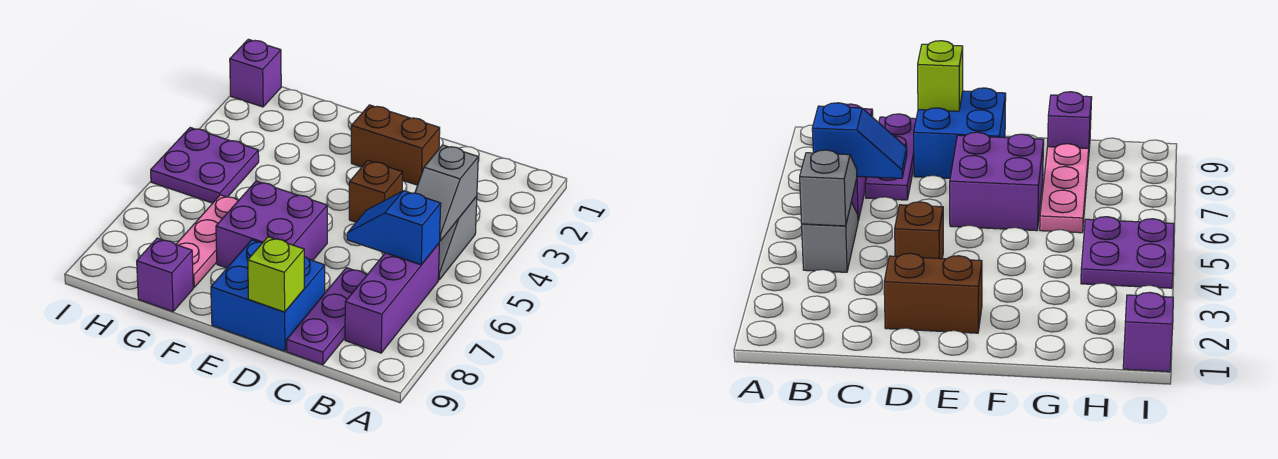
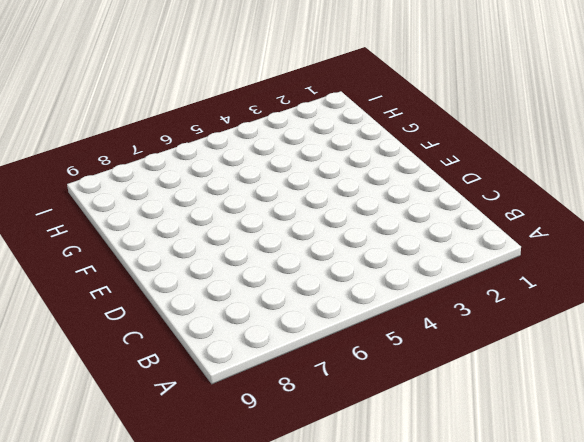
none -> grey slope B4:B5 level 1 top 4
none -> purple brick B6:B8 level 1
none -> purple plate C7:C9 level 1

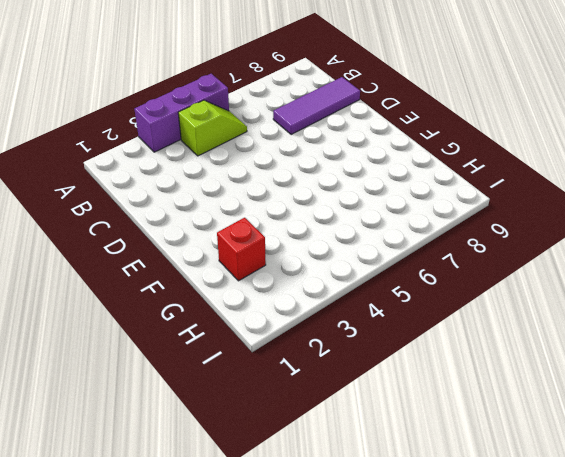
purple brick A3:A5 level 1 -> purple brick B6:B8 level 1
lime slope B4:B5 level 1 top 4 -> grey slope B4:B5 level 1 top 4
purple tile C7:C9 level 1 -> purple plate C7:C9 level 1
red brick G2 level 1 -> none
none -> brown brick D2:E2 level 1
none -> brown brick D4 level 1
none -> blue brick D8:E9 level 1

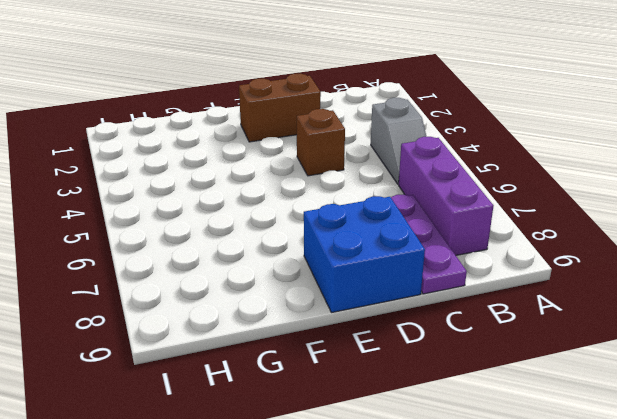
none -> purple brick E6:F7 level 1
none -> pink plate G6:G8 level 1
none -> purple brick G9 level 1

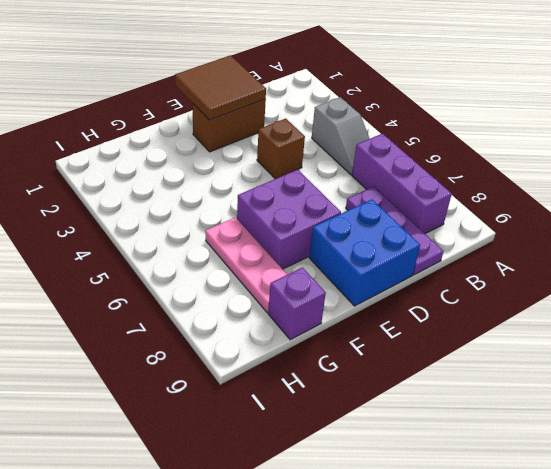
brown tile D1:E2 level 2 -> none
none -> purple plate H4:I5 level 1
none -> purple brick I1 level 1
none -> grey slope B4:B5 level 2 top 4

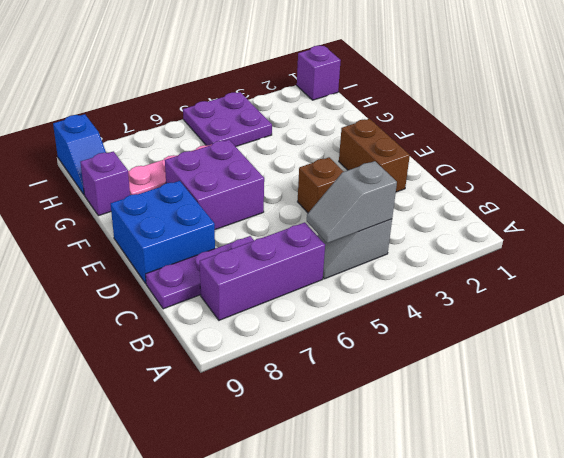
blue slope H9:I9 level 1 top I -> blue slope B6:C6 level 2 top B
none -> lime brick D9 level 2

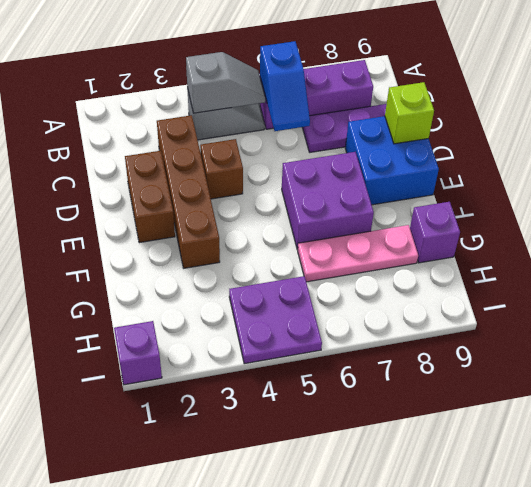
brown brick C3:F3 level 1 -> none

